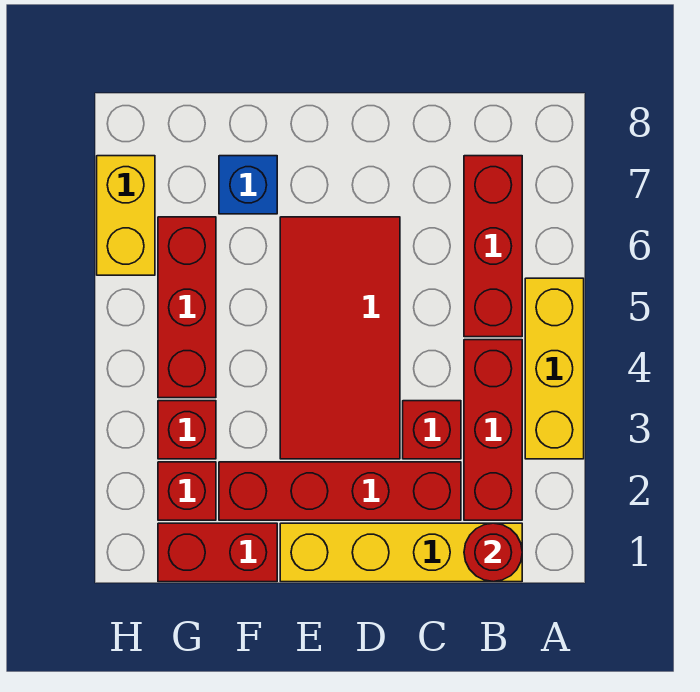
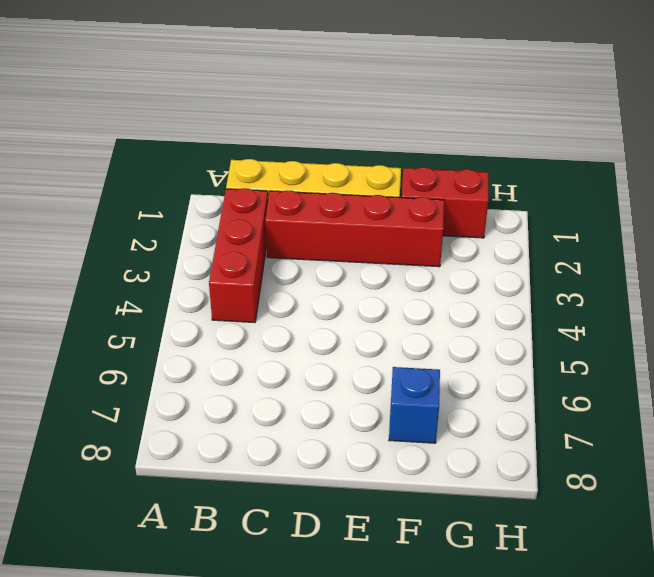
none -> yellow brick A3:A5 level 1
none -> red brick B5:B7 level 1
none -> red brick C3 level 1

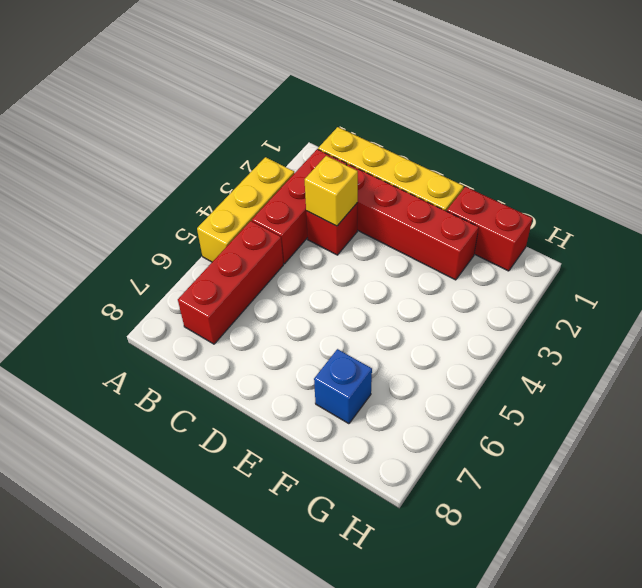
yellow brick C3 level 2 -> none
none -> red tile D3:E6 level 1
none -> red brick G2 level 1
none -> red brick G3 level 1

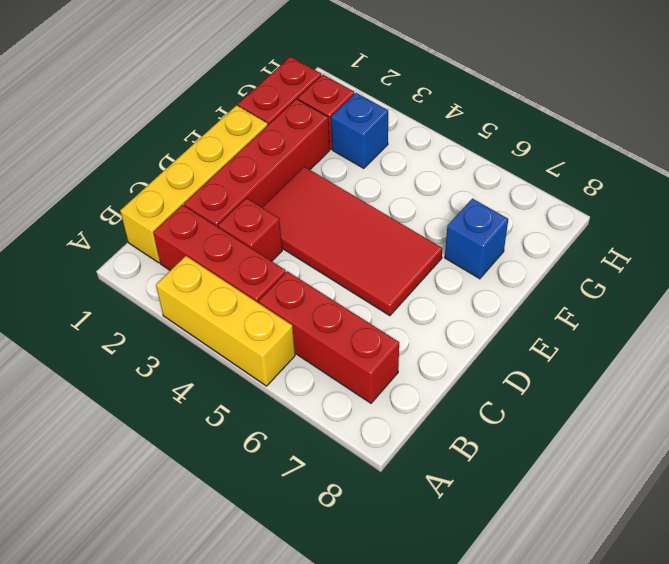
blue brick G3 level 1 -> red brick G3 level 1
none -> red brick G4:G6 level 1
none -> yellow brick H6:H7 level 1
none -> red round brick B1 level 2

